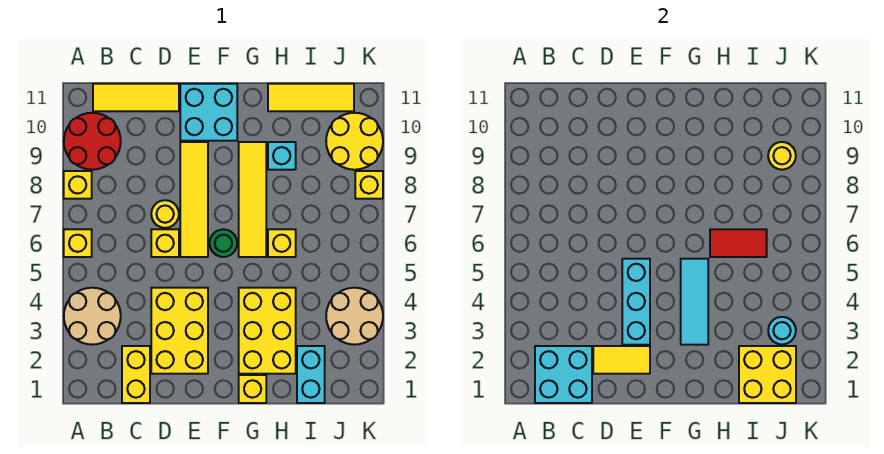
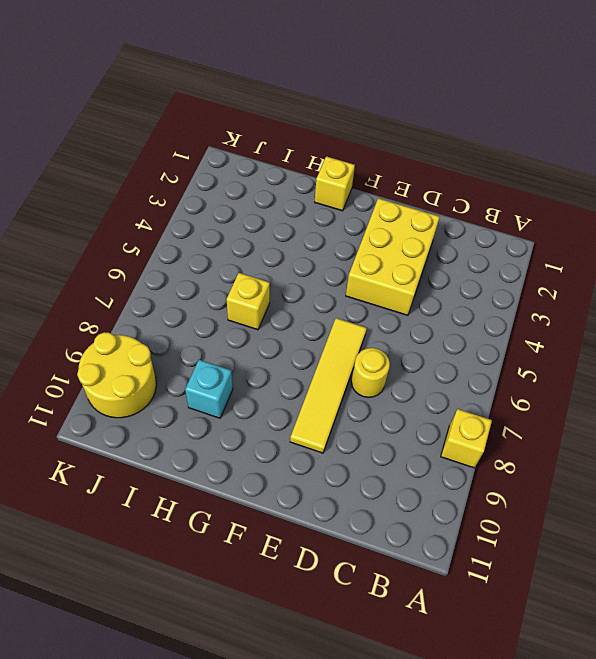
none -> tan round brick A3:B4 level 1
none -> yellow brick A6 level 1
none -> red round brick A9:B10 level 1
none -> yellow tile B11:D11 level 1

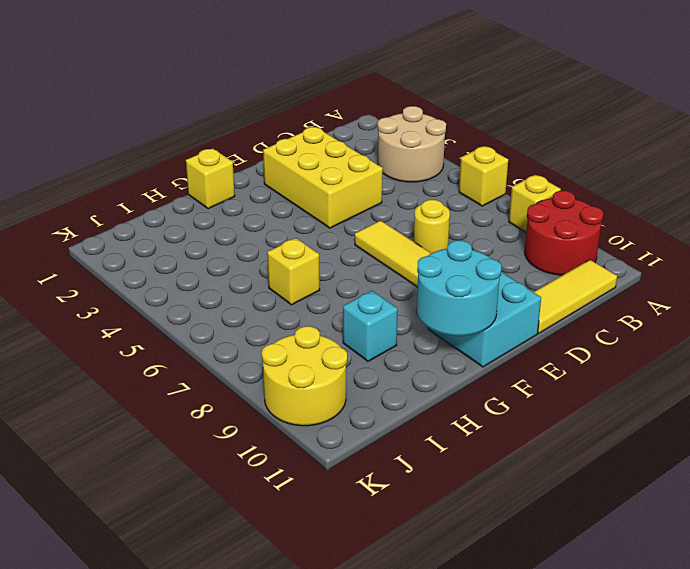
cyan round brick F10:G11 level 2 -> none
none -> yellow brick C1:C2 level 1
none -> yellow brick D6 level 1
none -> green round brick F6 level 1
none -> yellow brick G2:H4 level 1

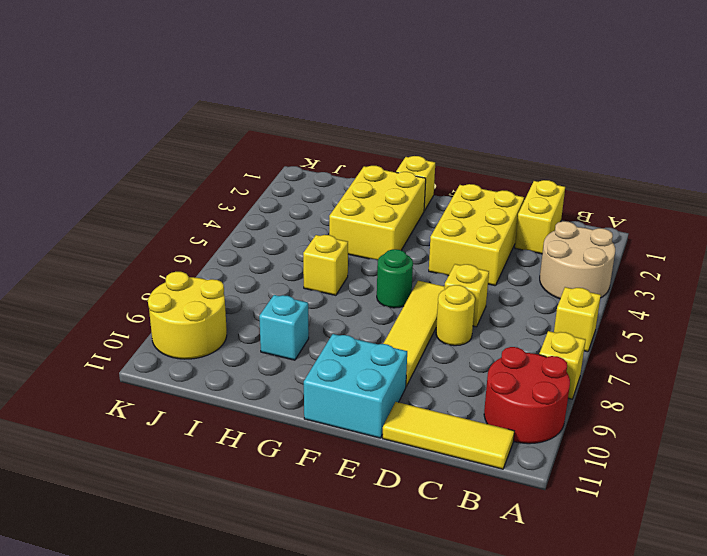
none -> yellow tile G6:G9 level 1
none -> yellow tile H11:J11 level 1
none -> cyan brick I1:I2 level 1
none -> tan round brick J3:K4 level 1

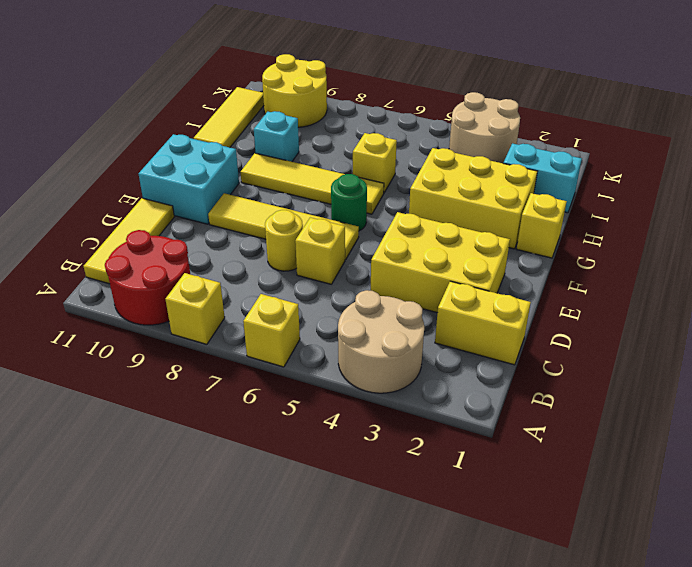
none -> yellow brick K8 level 1
none -> cyan brick B1:C2 level 2
none -> yellow tile D2:E2 level 2
none -> cyan brick E3:E5 level 2

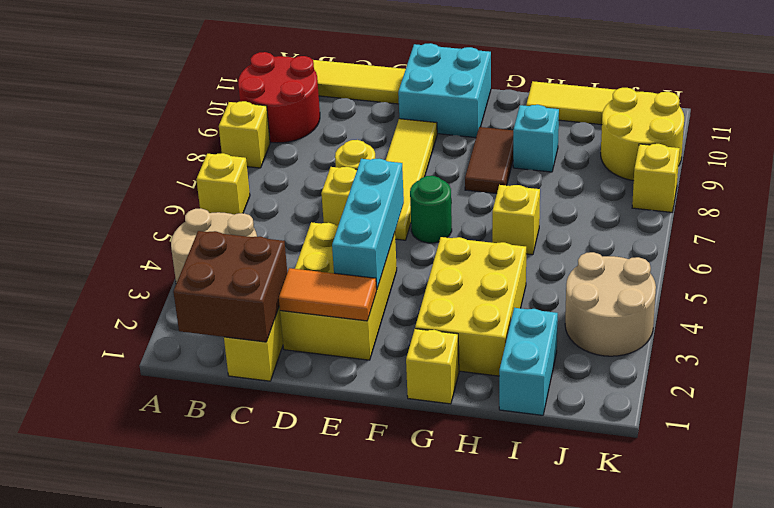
brown brick B1:C2 level 2 -> cyan brick B1:C2 level 2
orange tile D2:E2 level 2 -> yellow tile D2:E2 level 2
brown tile G8:G9 level 1 -> yellow tile G6:G9 level 1
none -> cyan tile G3:G5 level 2
none -> red tile H6:I6 level 2
none -> yellow brick I1:J2 level 2
none -> cyan round brick J3 level 2

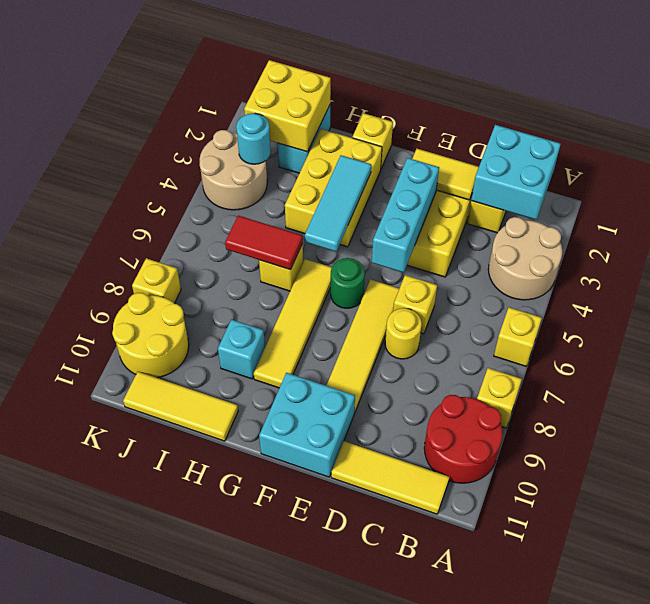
none -> yellow round brick J9 level 2

